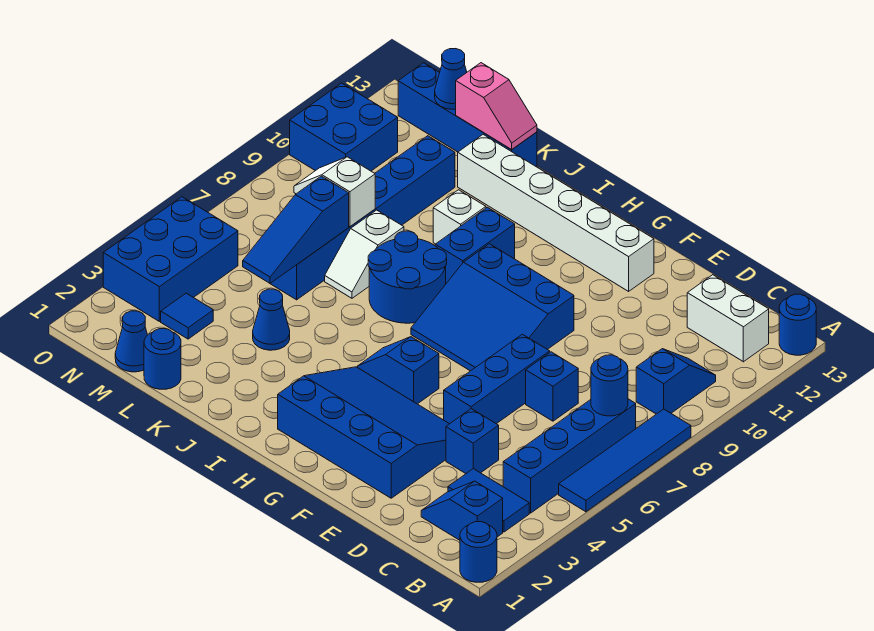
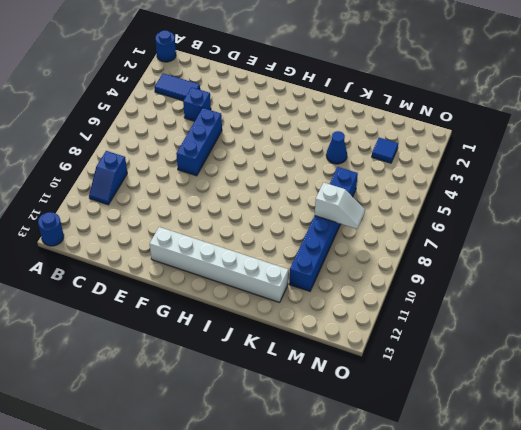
none -> blue tile A5:A8 level 1
none -> blue slope B2:C2 level 1 top B
none -> blue brick B4:B7 level 1
none -> white brick B12:C12 level 1

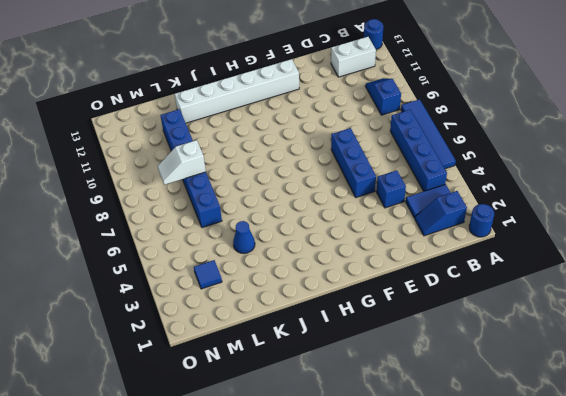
none -> blue brick D7 level 1
none -> blue slope E2:H4 level 1 top 2
none -> blue slope F7:H9 level 1 top 9
none -> blue slope G5:H5 level 1 top G

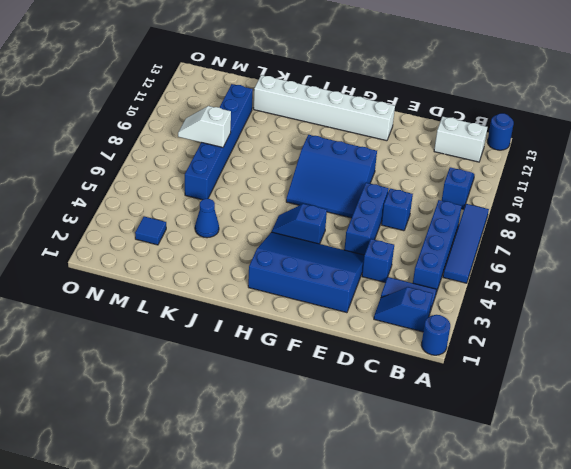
none -> blue round brick I7:J8 level 1
none -> blue brick I9:I10 level 1
none -> white brick J10 level 1
none -> white slope K7:K8 level 1 top 8

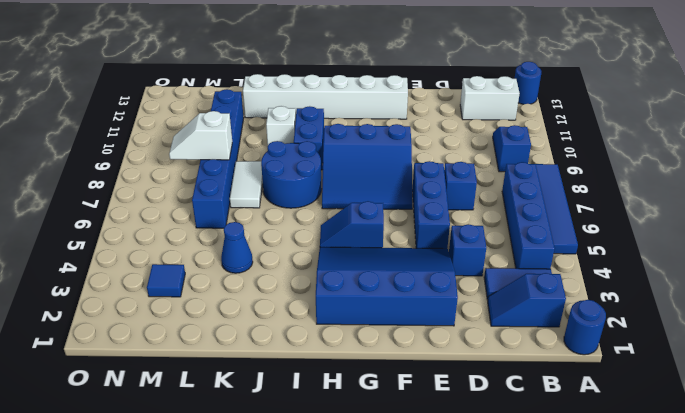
white tile K7:K8 level 1 -> white slope K7:K8 level 1 top 8
none -> blue brick K13:N13 level 1
none -> blue round brick L1 level 1
none -> blue cone M1 level 1
none -> blue brick N3:O5 level 1

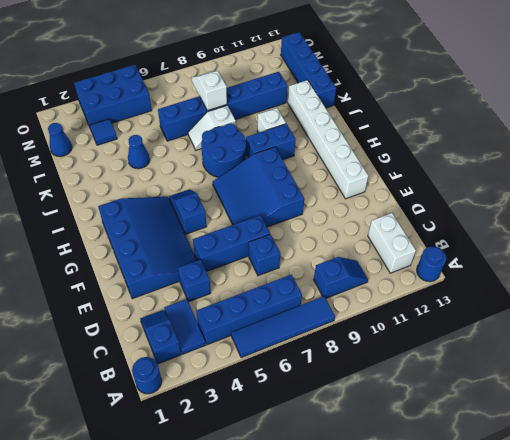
none -> blue round brick L1 level 1
none -> blue brick N10:O11 level 1
none -> blue round brick B7 level 2
none -> pink slope K13:L13 level 2 top L

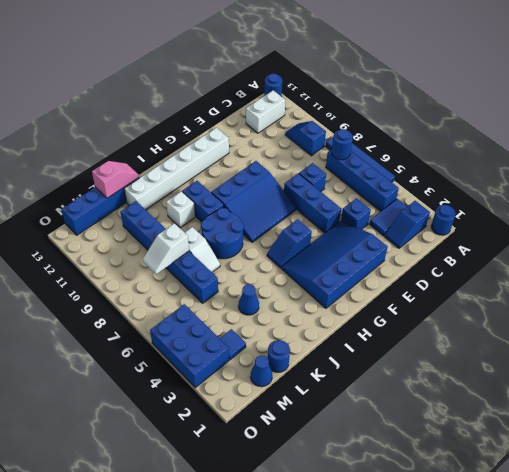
none -> blue brick N10:O11 level 1
none -> blue slope L5:L7 level 2 top 7
none -> blue cone M13 level 2

